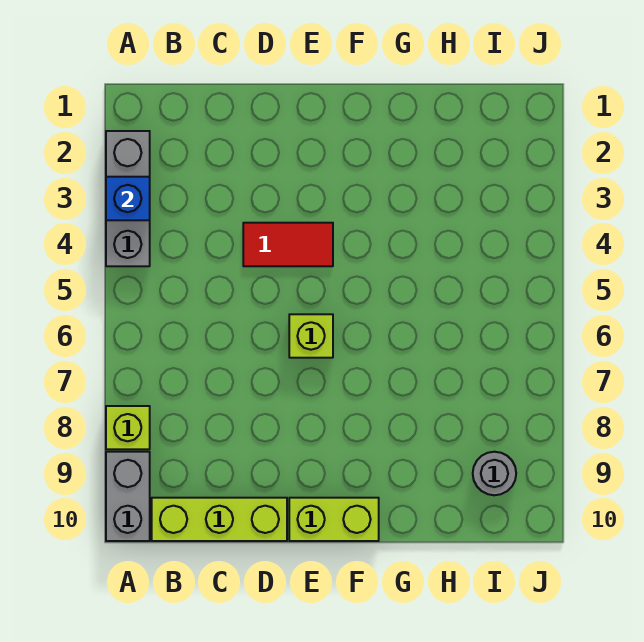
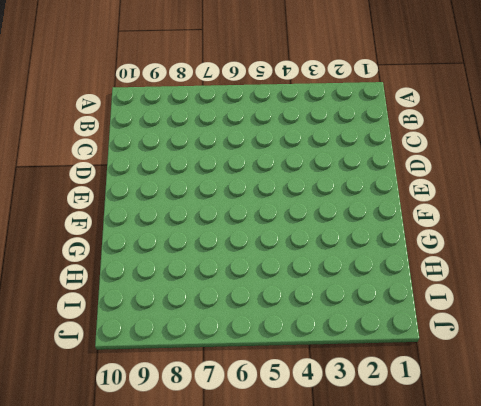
none -> grey brick A2:A4 level 1
none -> lime brick A8 level 1

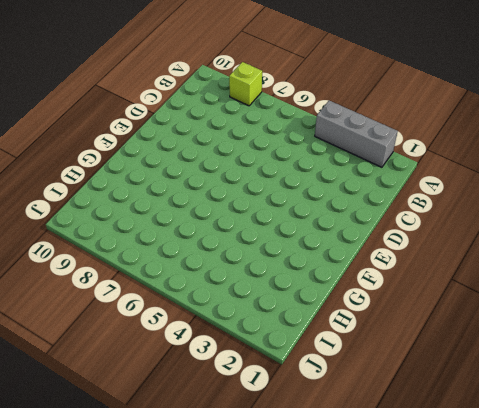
none -> grey brick A9:A10 level 1
none -> lime brick B10:D10 level 1

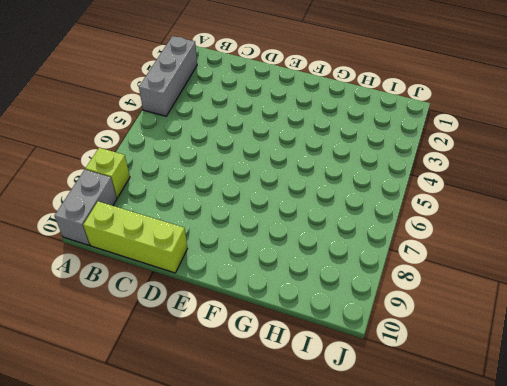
none -> red tile D4:E4 level 1
none -> lime brick E6 level 1

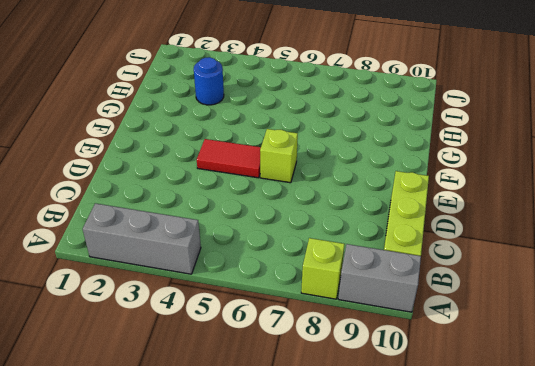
red tile E4:E5 level 1 -> red tile D4:E4 level 1
blue round brick H3 level 1 -> none
none -> lime brick E10:F10 level 1
none -> grey round brick I9 level 1

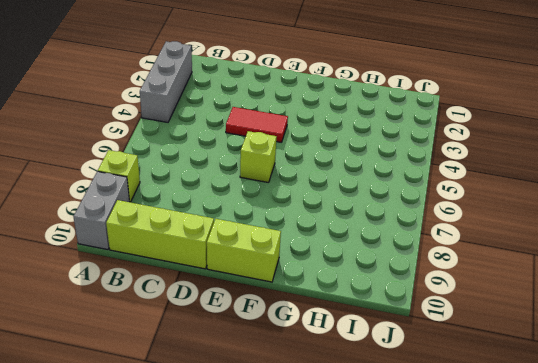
none -> grey round brick I9 level 1
none -> blue brick A3 level 2

